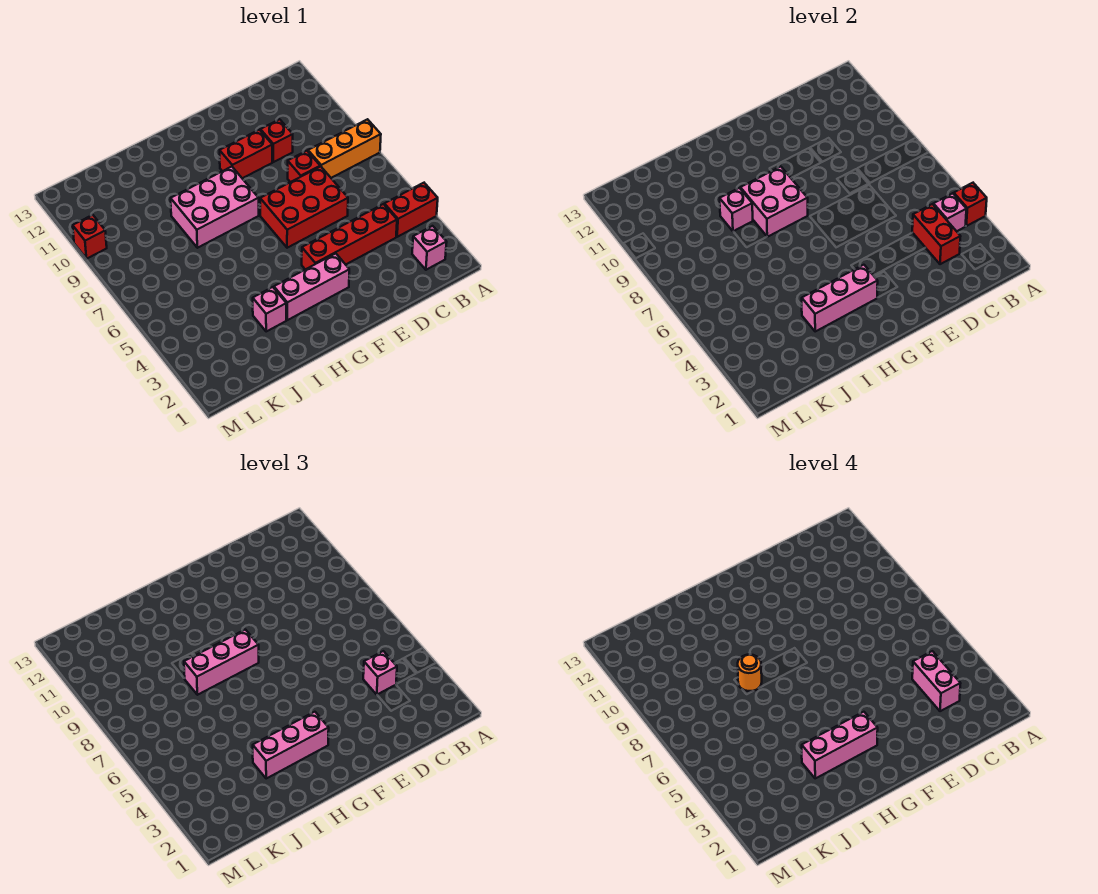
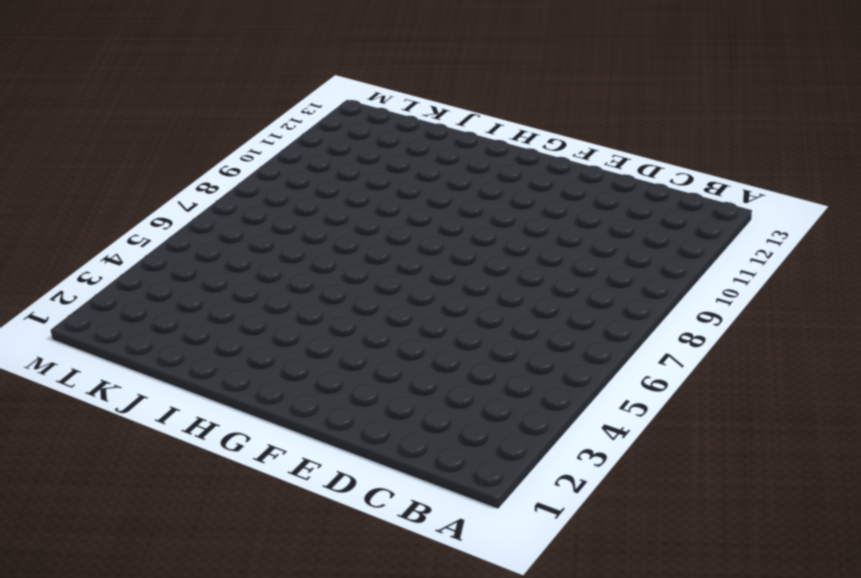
none -> red brick A4:B4 level 1
none -> orange brick A8:C8 level 1
none -> pink brick B2 level 1

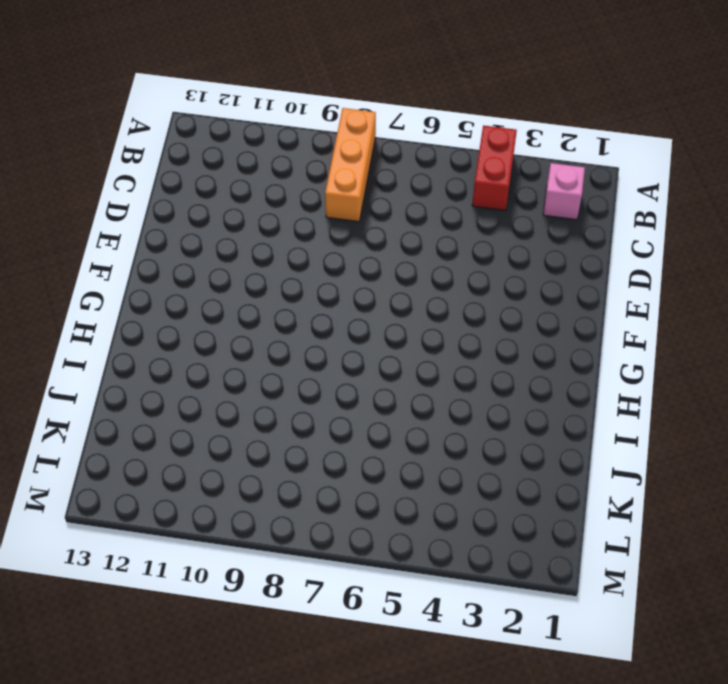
none -> red brick C4:F4 level 1
none -> red brick D6:F7 level 1
none -> red brick D8 level 1

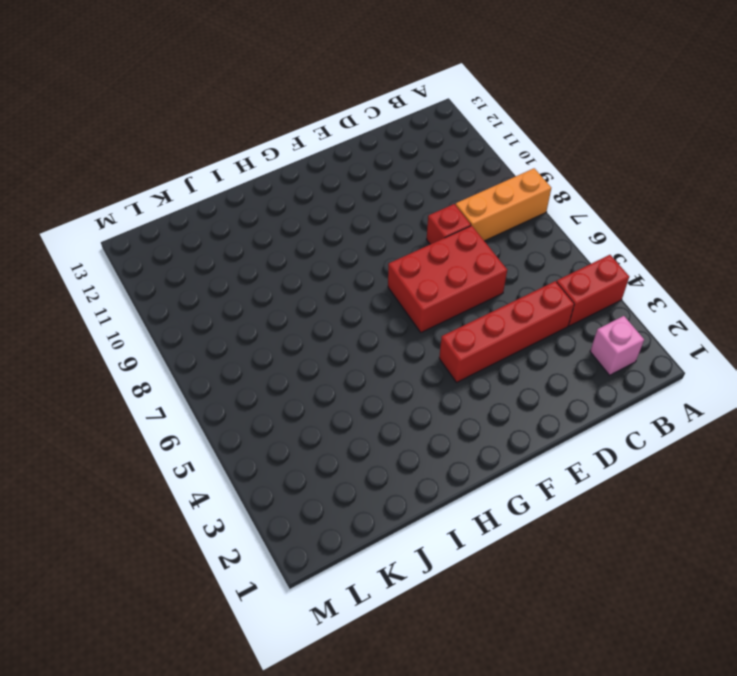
none -> red brick D10 level 1
none -> red brick E10:F10 level 1
none -> pink brick F3:H3 level 1

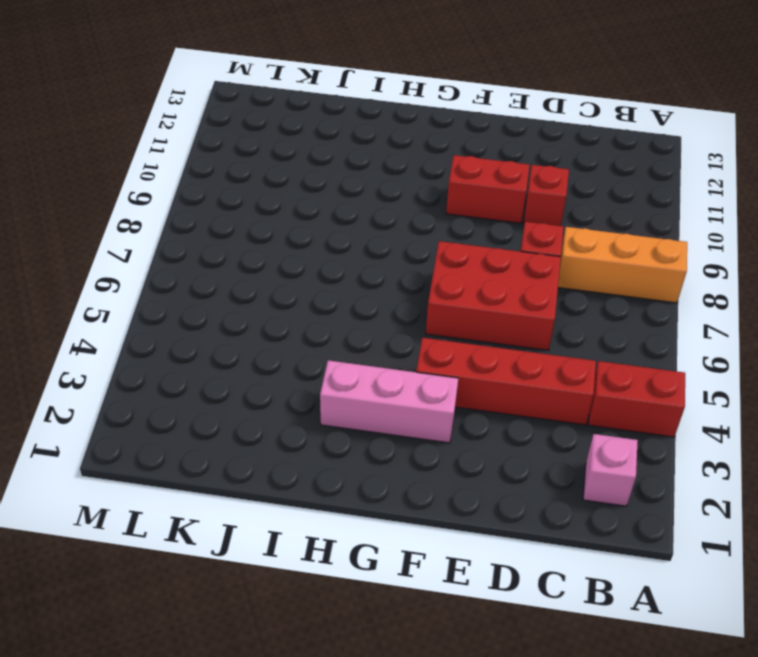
none -> pink brick G8:I9 level 1
none -> pink brick I3 level 1
none -> red brick M10 level 1

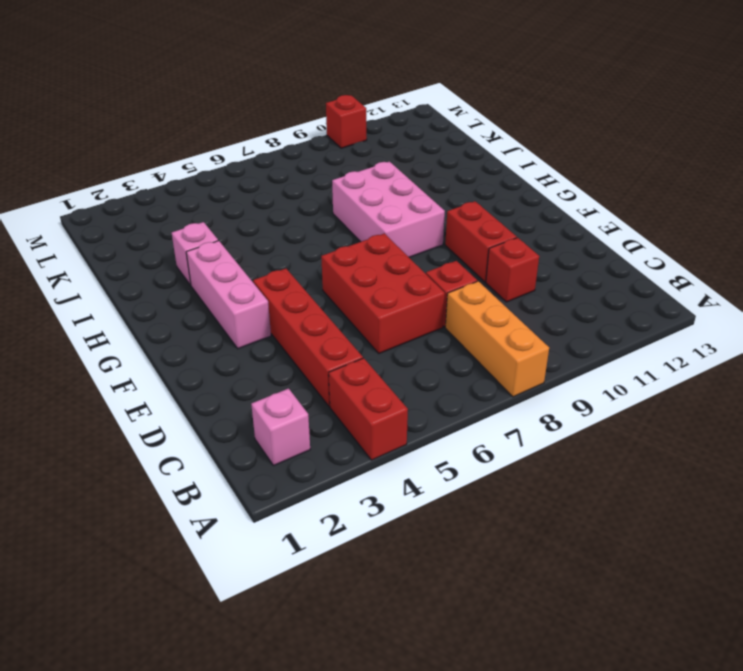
none -> red brick A4 level 2
none -> pink brick B4 level 2
none -> red brick C3:C4 level 2

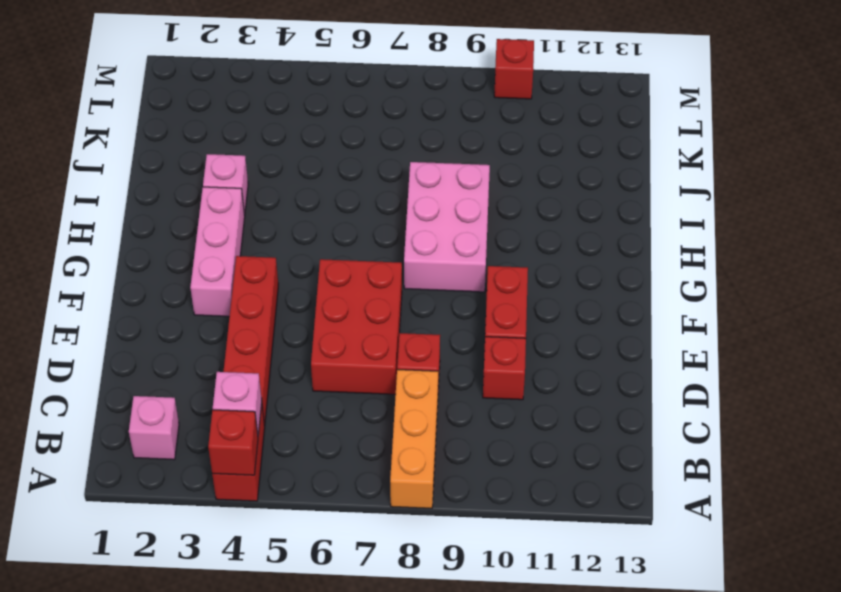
none -> red brick C3:C4 level 2
none -> pink brick G3:I3 level 2
none -> pink brick G8:H9 level 2

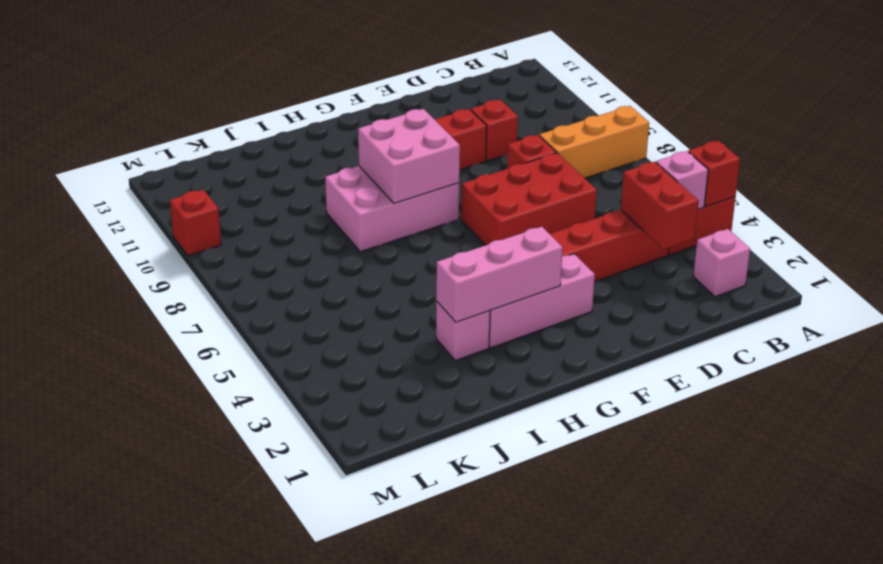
none -> pink brick I9 level 2
none -> pink brick C4 level 3
none -> pink brick G3:I3 level 3

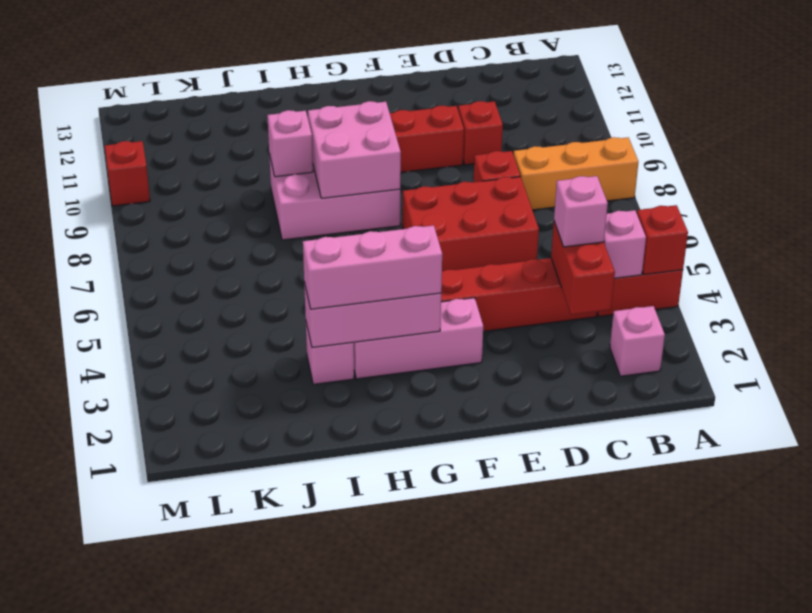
none -> pink brick G8:I8 level 3
none -> pink brick C3:C4 level 4
none -> pink brick G3:I3 level 4

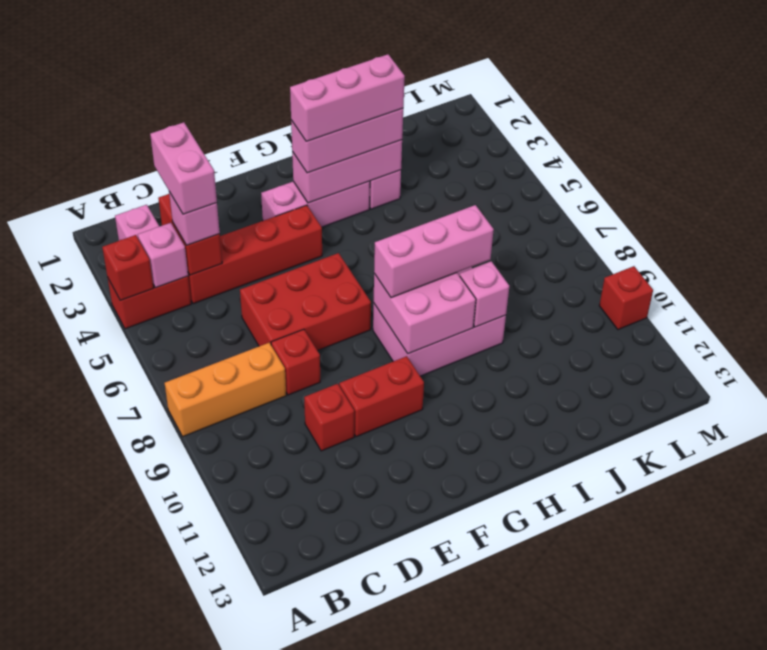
none -> orange round brick I8 level 4

